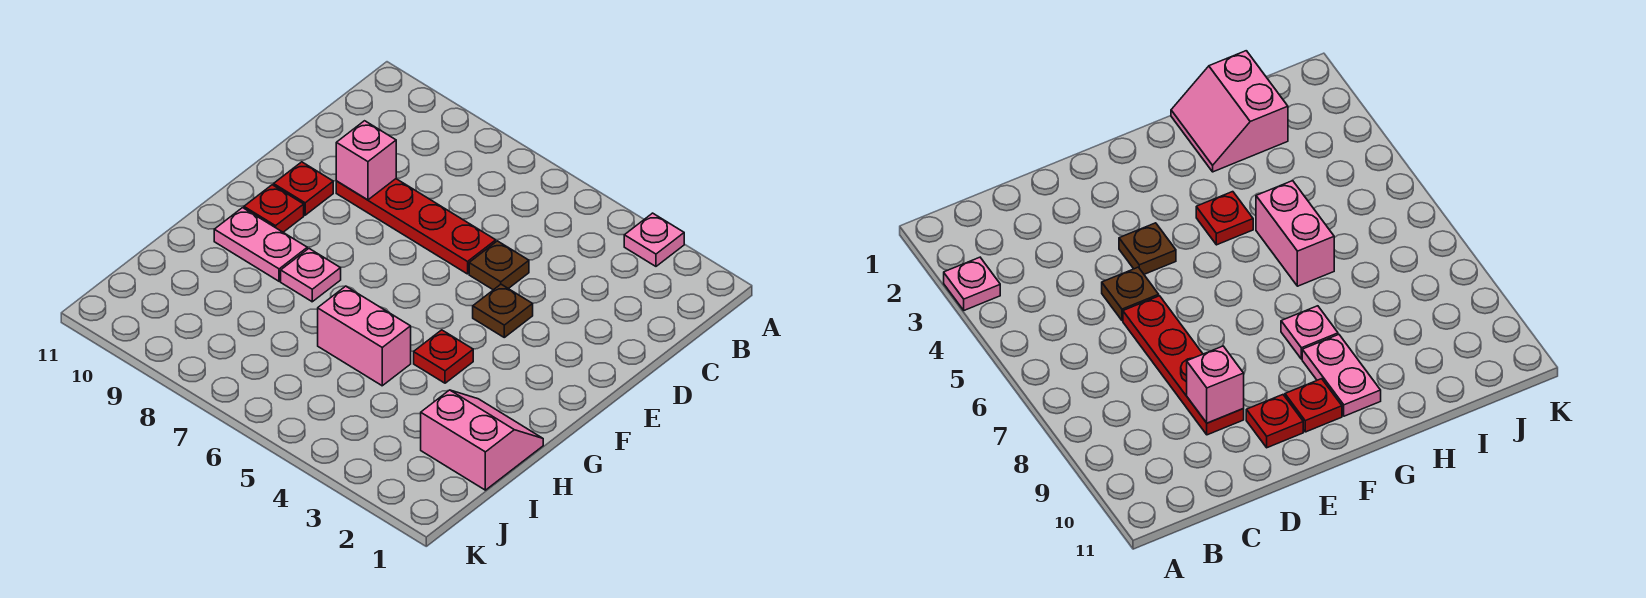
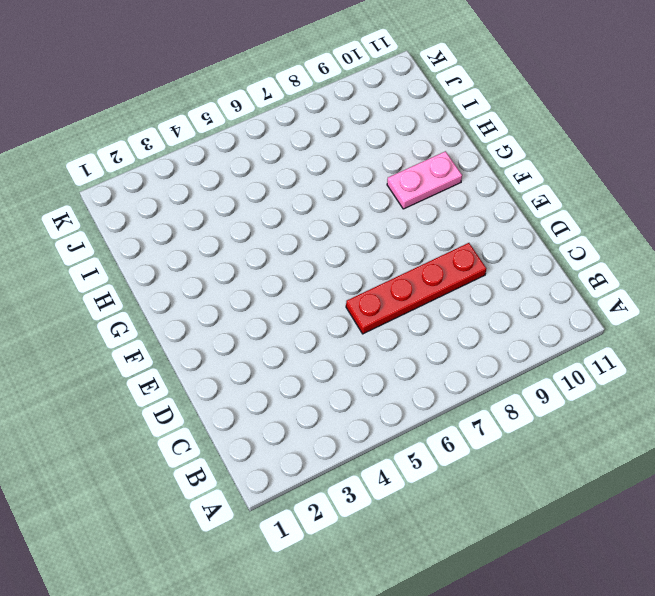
none -> pink plate A3 level 1
none -> brown plate D5 level 1
none -> brown plate E4 level 1

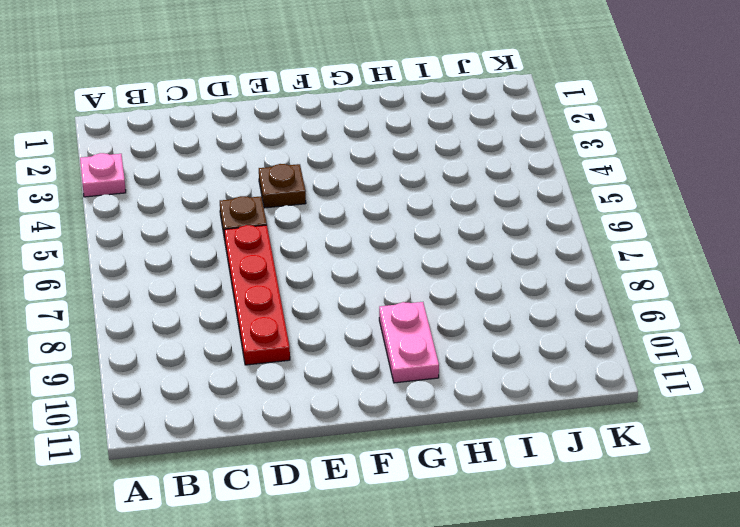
none -> red plate E10 level 1
none -> red plate F10 level 1
none -> red plate G4 level 1

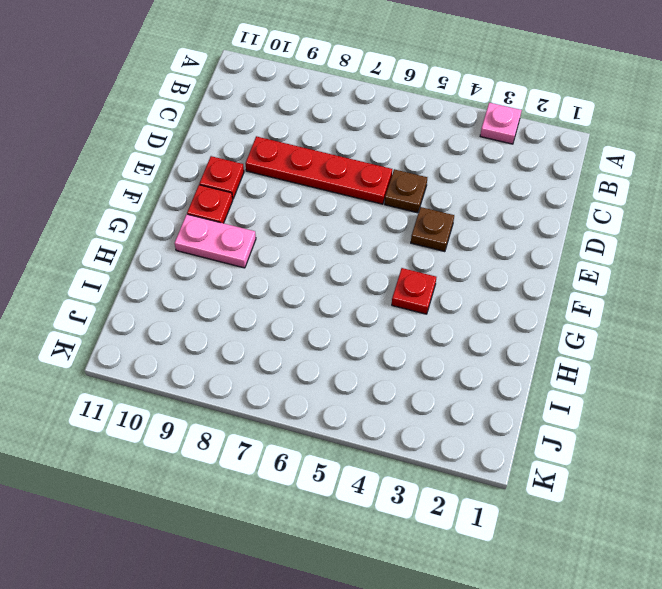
none -> pink plate G8 level 1
none -> pink slope H1:I2 level 1 top I
none -> pink brick H5:H6 level 1

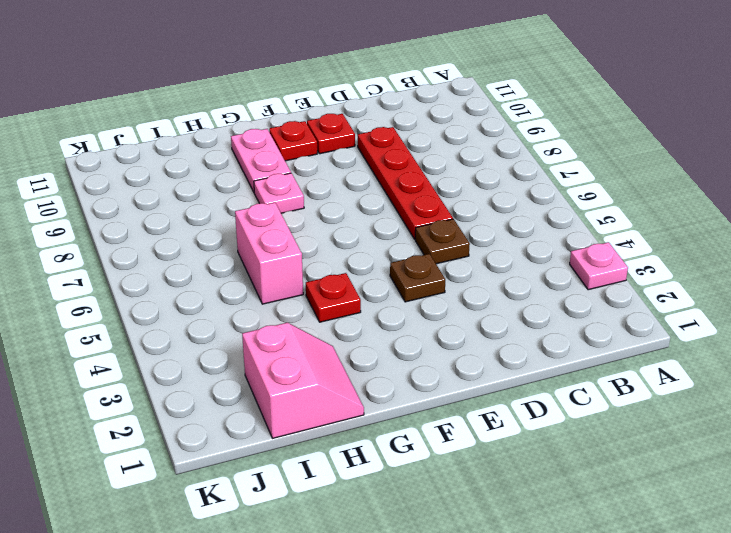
none -> pink brick D9 level 2

